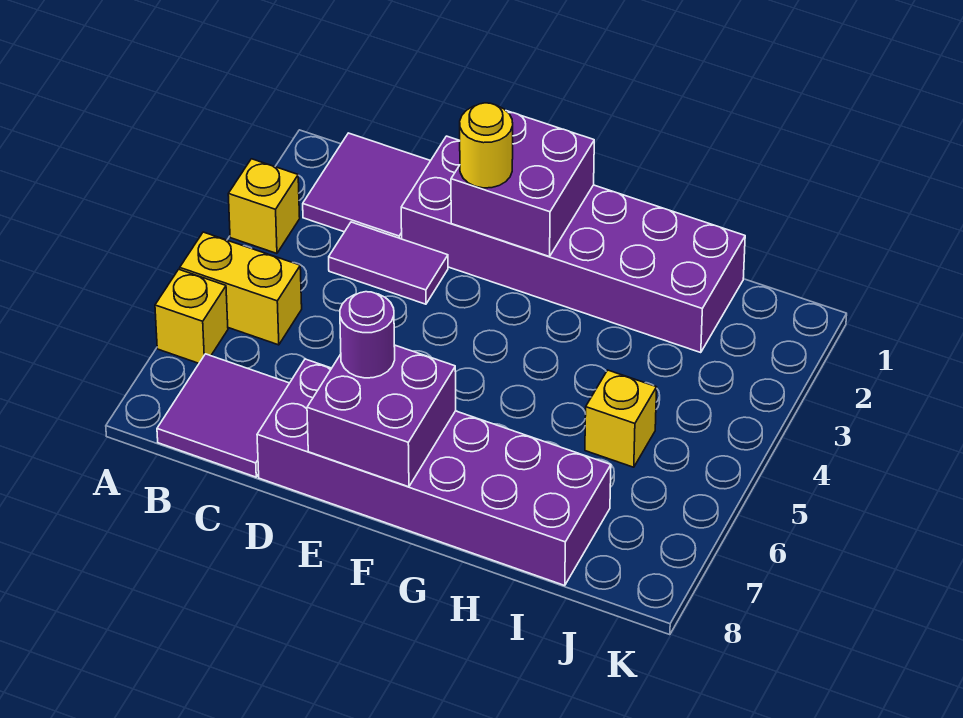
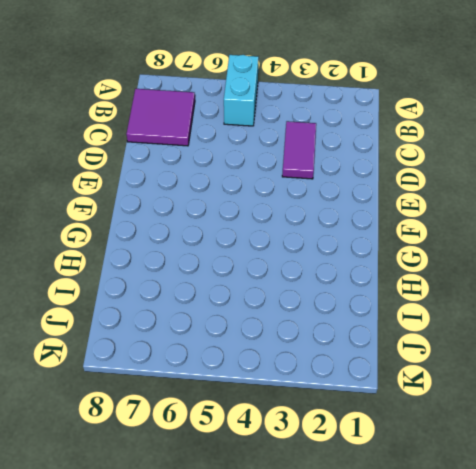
cyan brick A5:B5 level 1 -> yellow brick A5:B5 level 1
none -> yellow brick A3 level 1
none -> yellow brick A6 level 1
none -> purple tile B1:C2 level 1

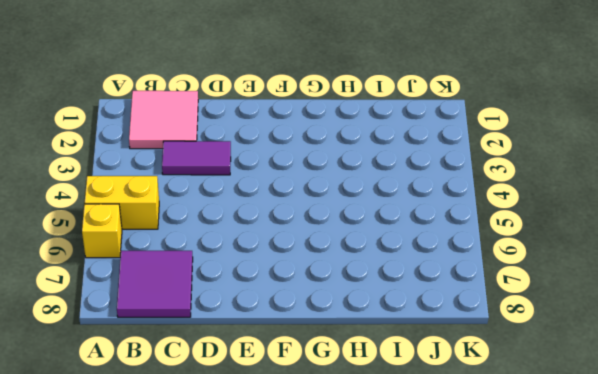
pink tile B1:C2 level 1 -> purple tile B1:C2 level 1
none -> yellow brick A3 level 1
none -> purple brick D1:I2 level 1
none -> purple brick D7:I8 level 1

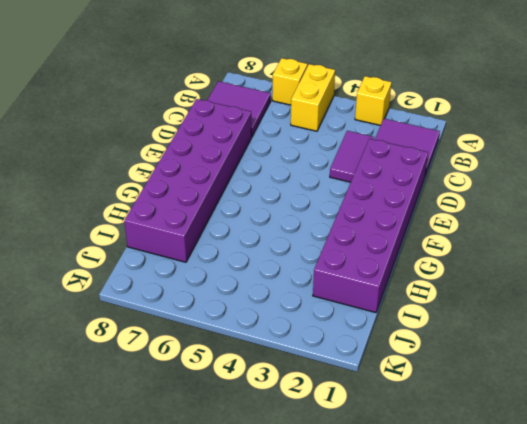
none -> yellow brick I5 level 1
none -> purple brick E1:F2 level 2
none -> purple brick E7:F8 level 2

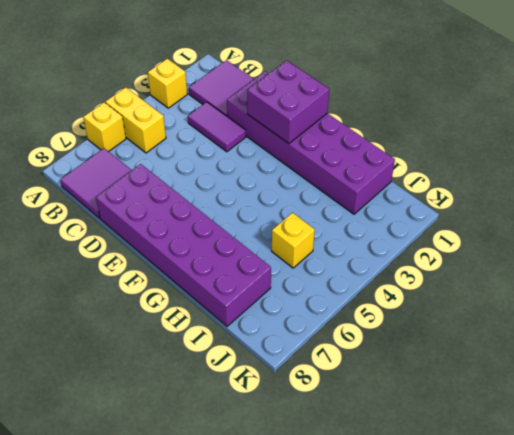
none -> purple brick E7:F8 level 2
none -> yellow round brick E2 level 3
none -> purple round brick E7 level 3

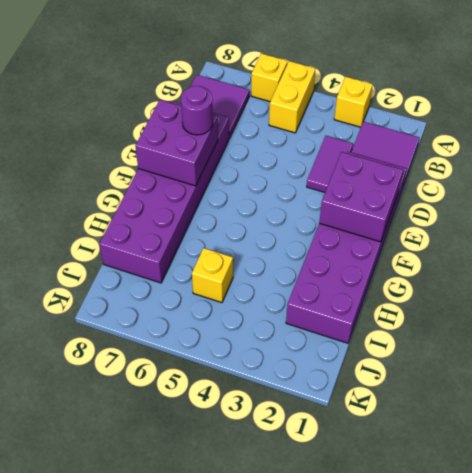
none -> yellow round brick E2 level 3

